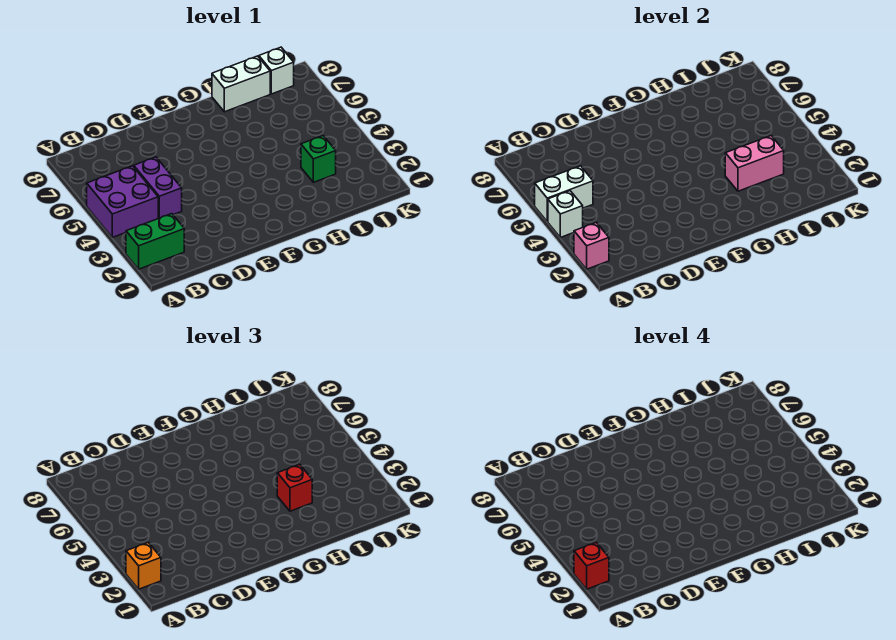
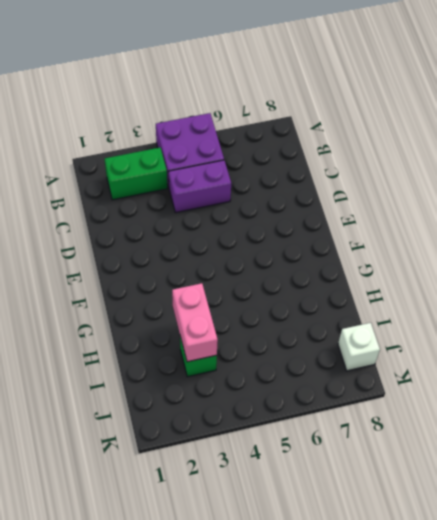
green brick B2:B3 level 1 -> green brick A2:B2 level 1
none -> white brick H8:I8 level 1
none -> pink brick A2 level 2
none -> white brick A4 level 2

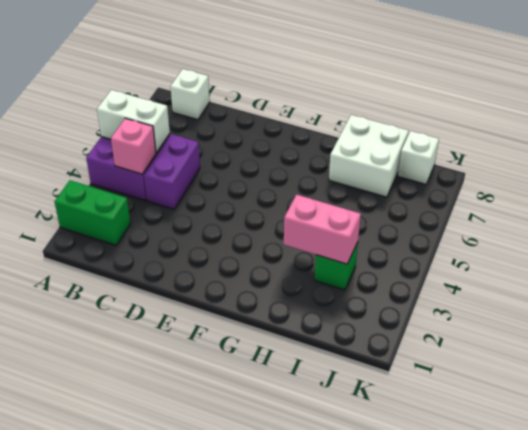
pink brick B4 level 2 -> pink brick A2 level 2
white brick B8 level 1 -> white brick A4 level 2
white brick H7:I8 level 1 -> white brick H8:I8 level 1
none -> orange brick A2 level 3
none -> red brick H3 level 3
none -> red brick A2 level 4

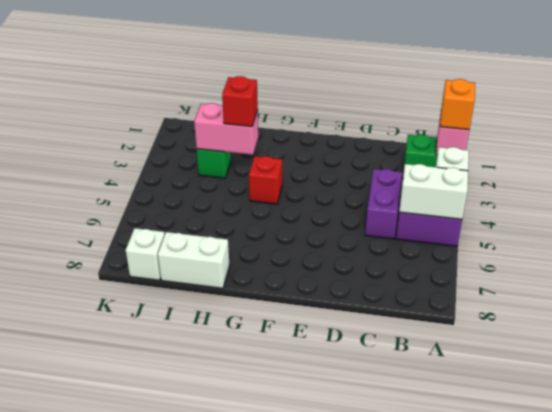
red brick G4 level 1 -> red brick A2 level 4

